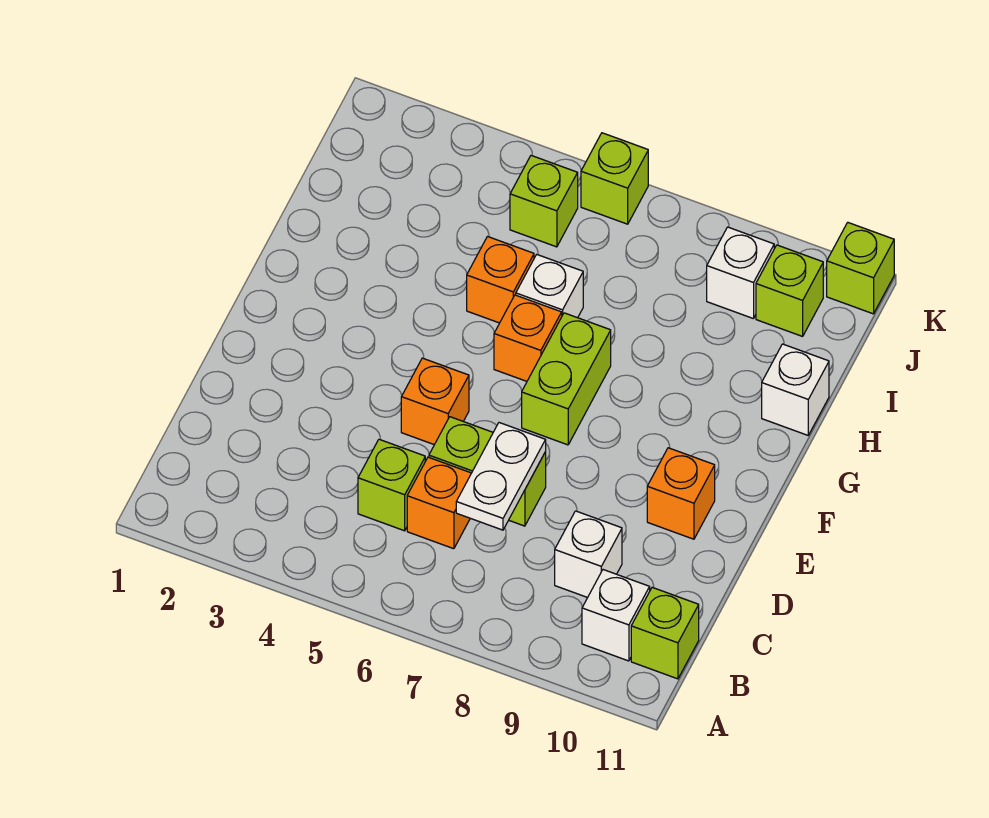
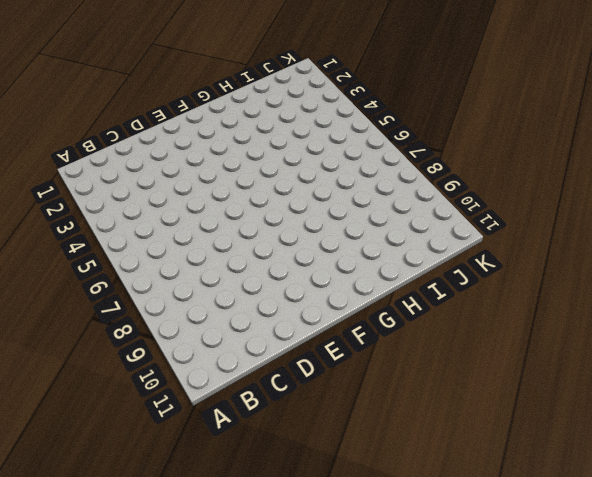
none -> white brick B10 level 1
none -> lime brick B11 level 1
none -> lime brick C5 level 1

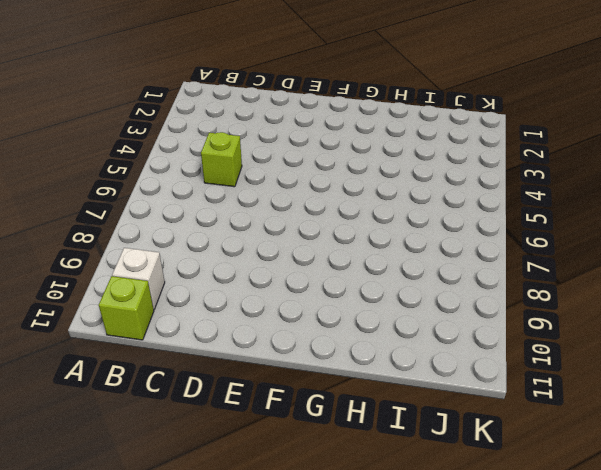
none -> orange brick C6 level 1
none -> white brick C9 level 1
none -> lime brick D6:D7 level 1

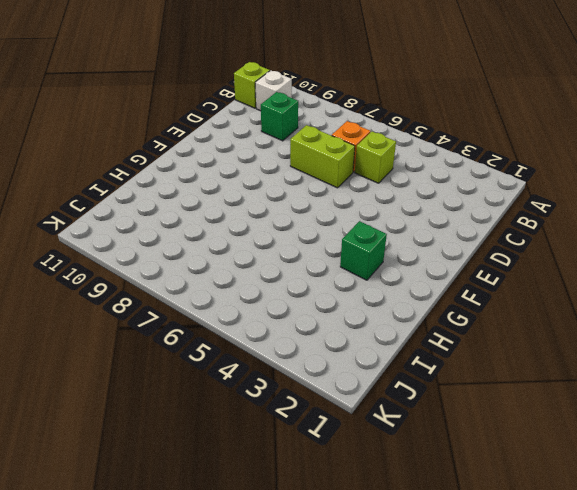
green brick C9 level 1 -> white brick C9 level 1
green brick G3 level 1 -> none
none -> orange brick E5 level 1
none -> orange brick E10 level 1
none -> lime brick F7:G7 level 1

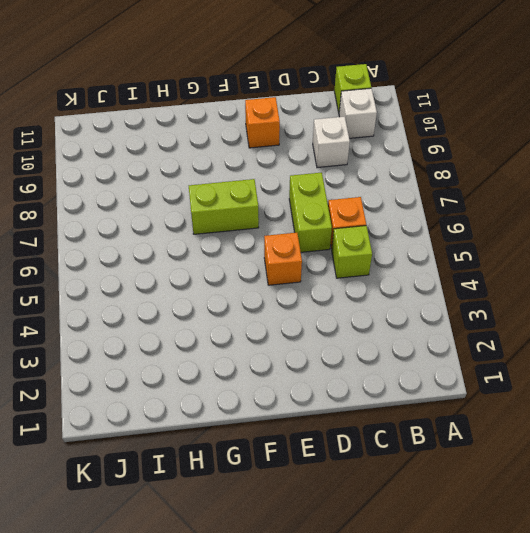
none -> orange brick G6 level 1
none -> orange brick H5 level 1
none -> white brick H6 level 1

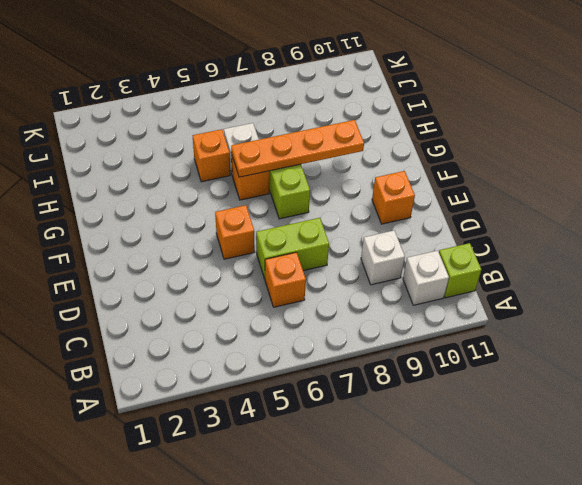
orange plate G6:G9 level 2 -> none
none -> lime brick C5 level 1
none -> white brick H11 level 1
none -> lime brick J5 level 1

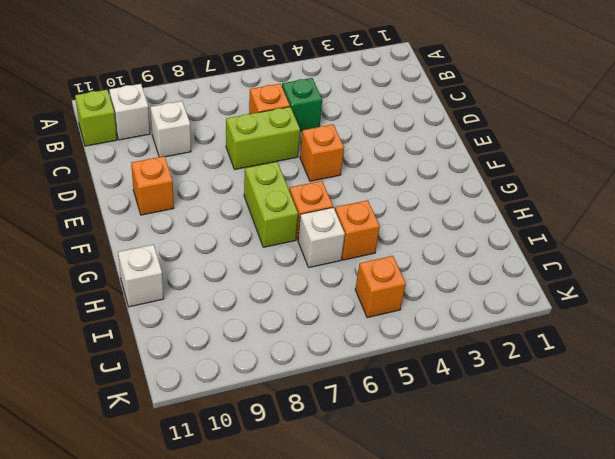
green brick C5 level 1 -> lime brick C5 level 1
orange brick J5 level 1 -> lime brick J5 level 1
none -> white brick J9 level 1
none -> lime brick J10 level 1
none -> lime brick K6 level 1

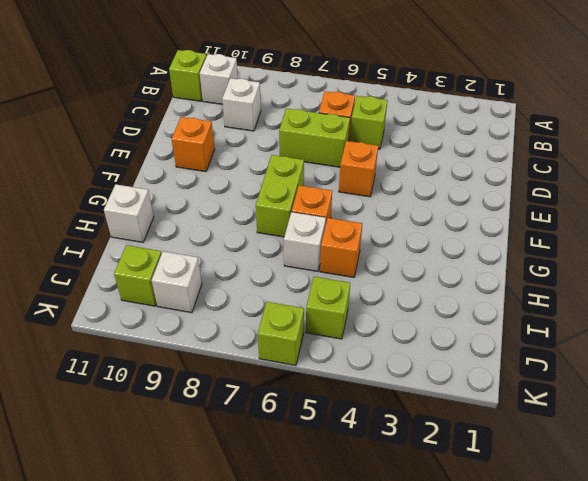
none -> lime brick K11 level 1
none -> white plate C7:D7 level 2

